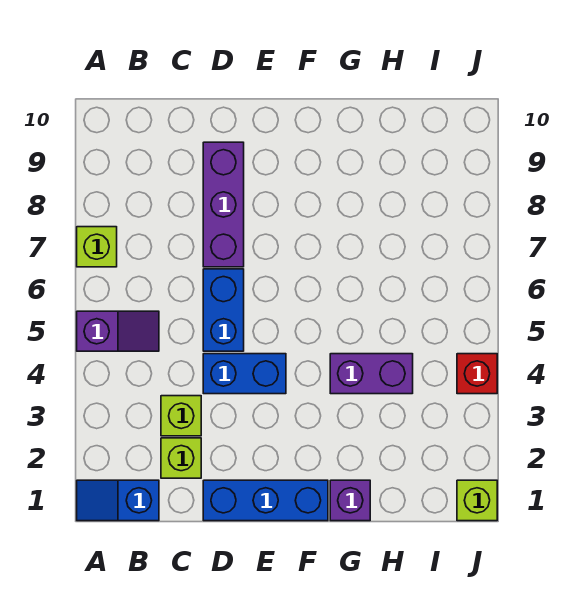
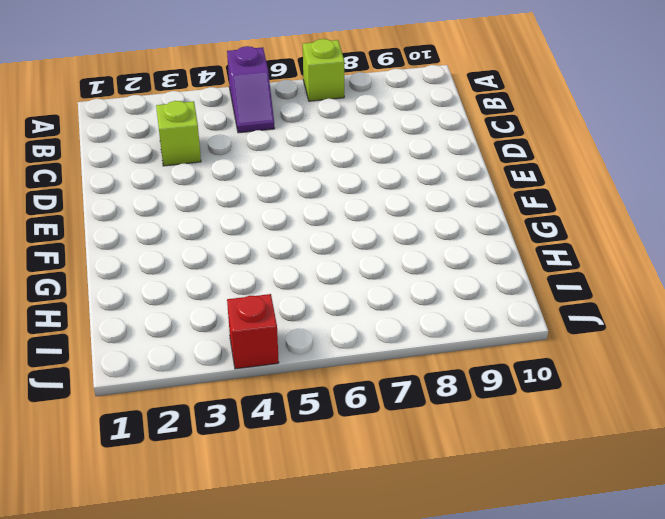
none -> blue slope A1:B1 level 1 top B
none -> lime brick C2 level 1
none -> blue brick D1:F1 level 1

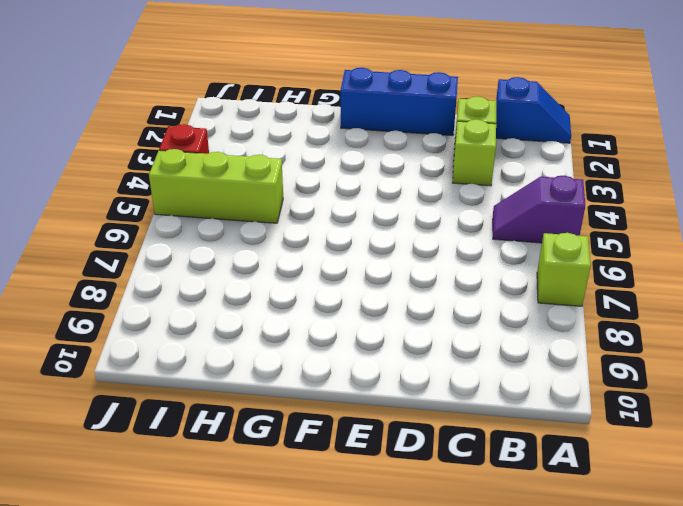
lime brick H5:J5 level 1 -> none
none -> blue brick D4:E4 level 1
none -> blue brick D5:D6 level 1
none -> purple brick D7:D9 level 1

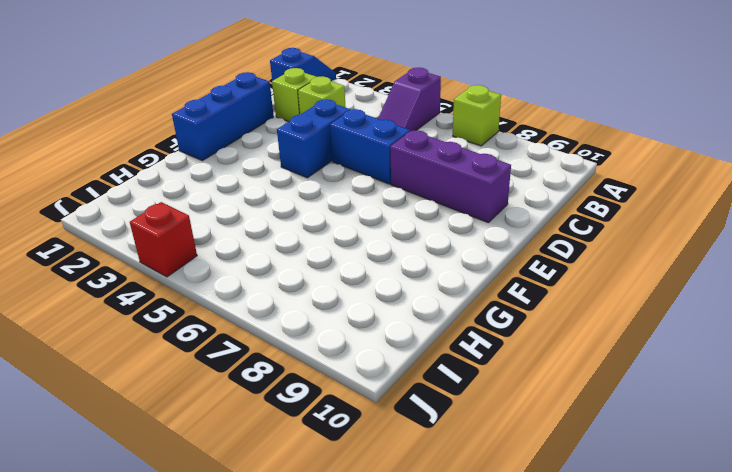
none -> purple brick G1 level 1
none -> purple brick G4:H4 level 1
none -> lime brick J1 level 1

